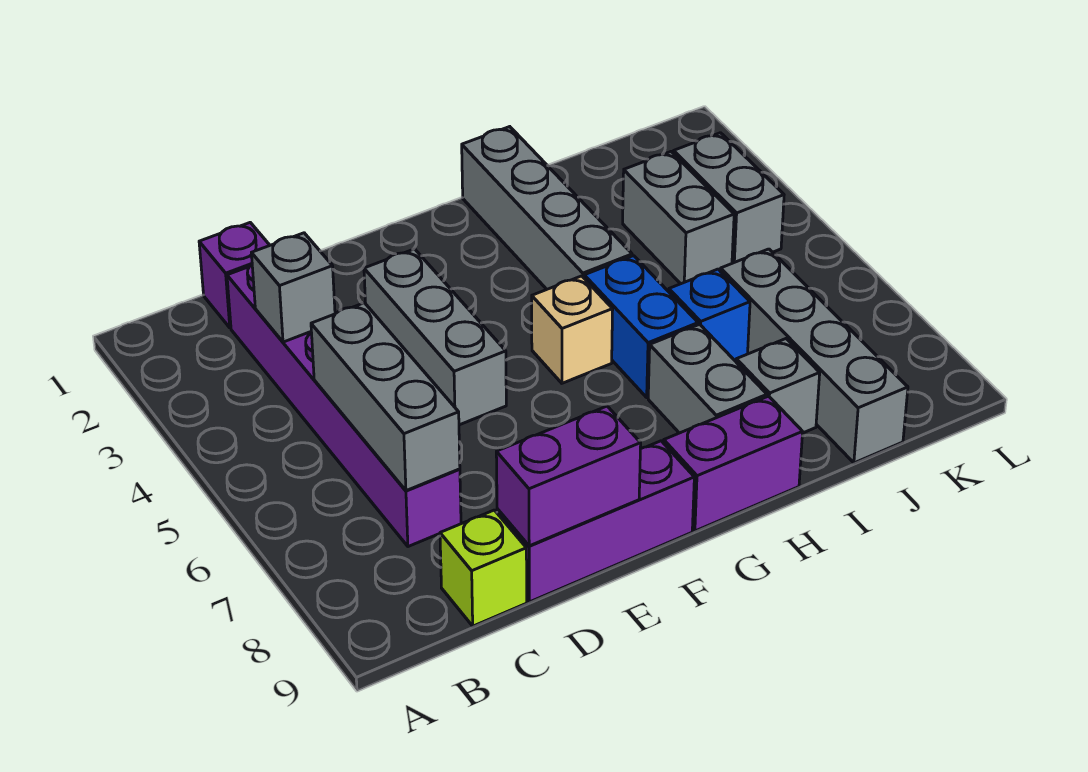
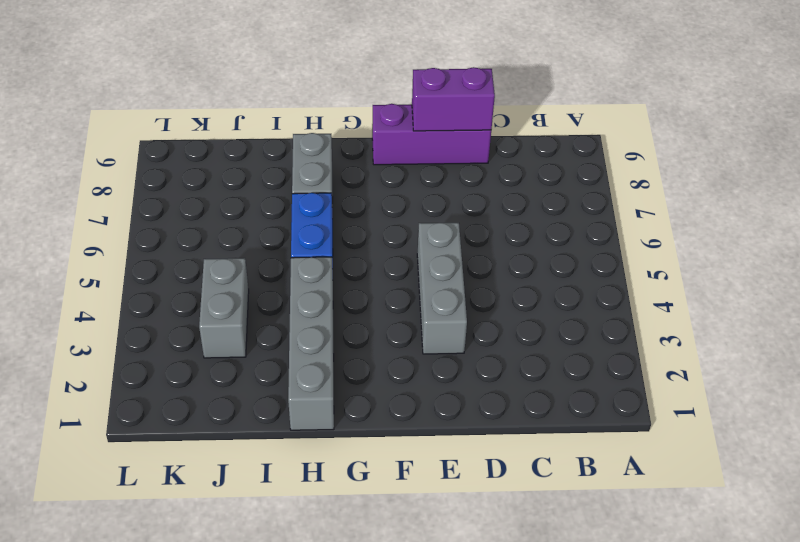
none -> purple brick C1 level 1
none -> purple brick C2:C7 level 1
none -> lime brick C9 level 1

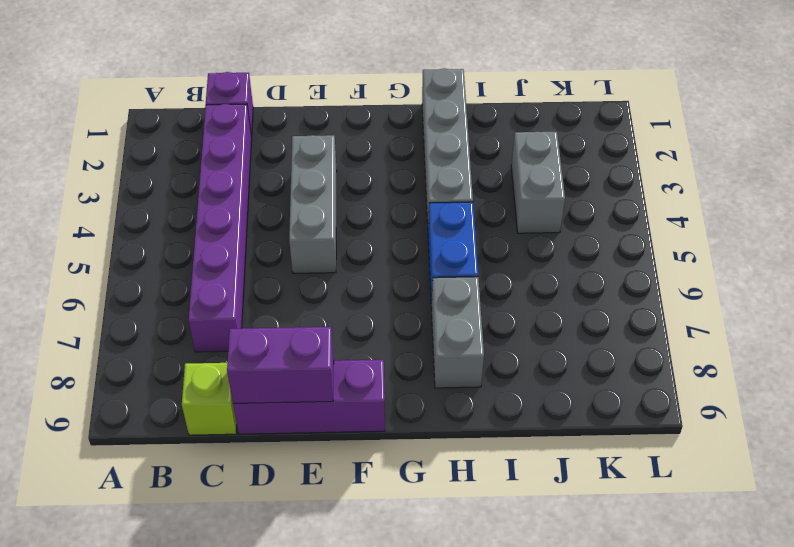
none -> tan brick G5 level 1
none -> purple brick G9:H9 level 1
none -> blue brick I6 level 1

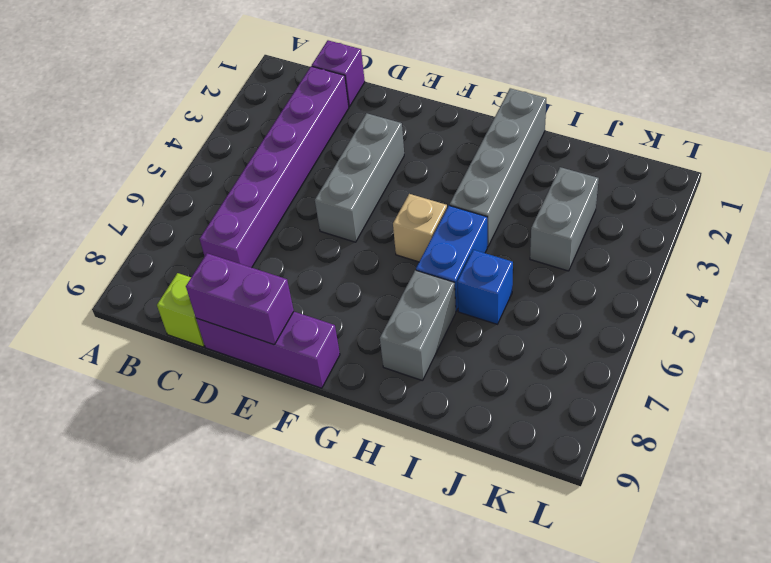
none -> purple brick G9:H9 level 1
none -> grey brick I8 level 1
none -> grey brick J6:J9 level 1

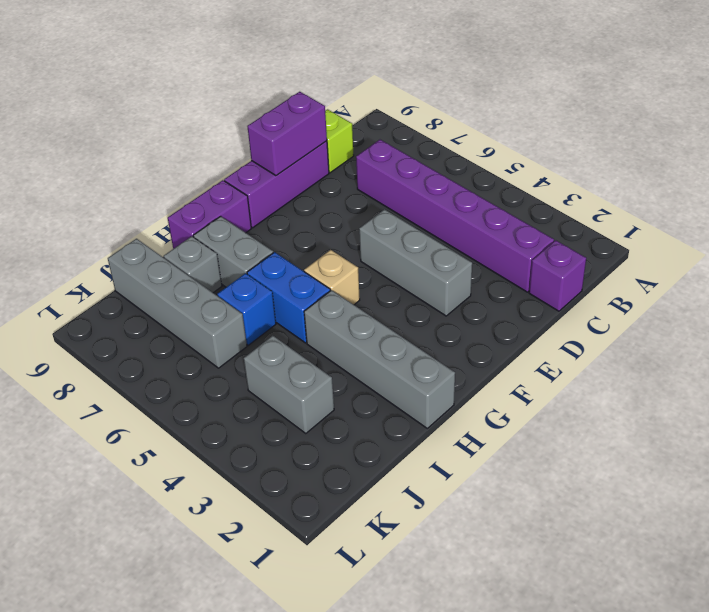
none -> grey brick K3:K4 level 1
none -> grey brick C3 level 2
none -> grey brick C5:C7 level 2

